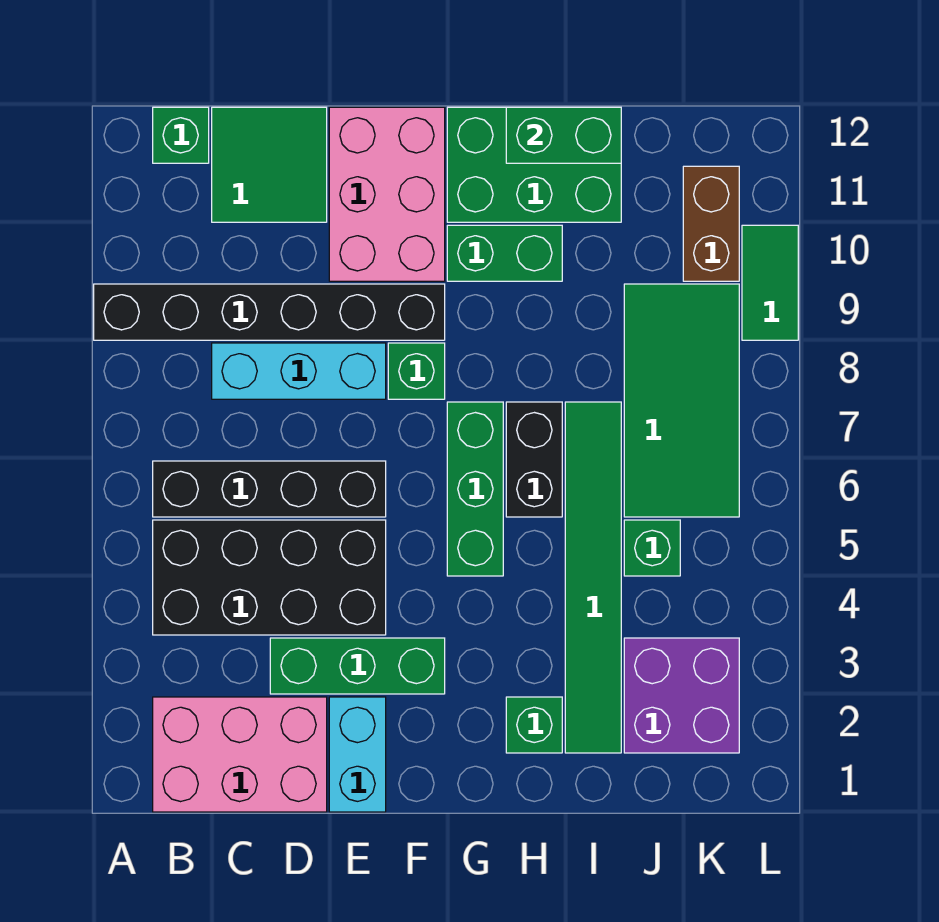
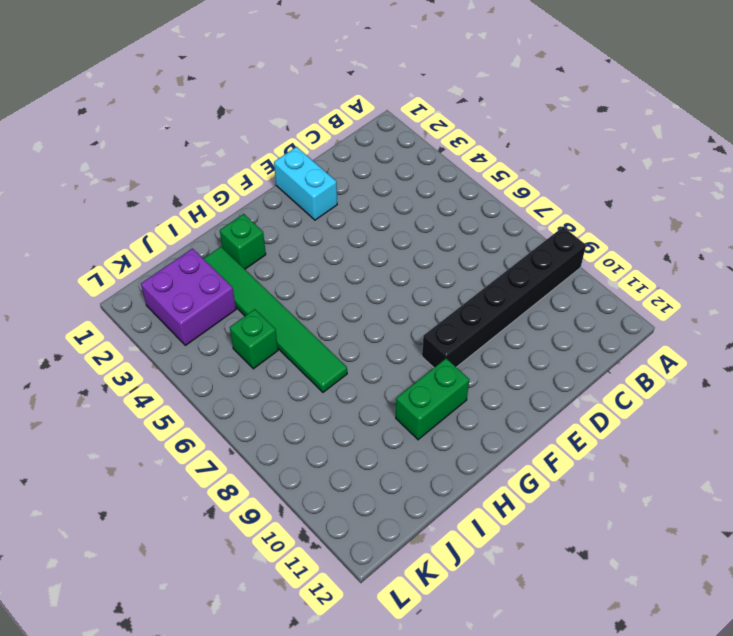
none -> pink brick B1:D2 level 1
none -> black brick B4:E5 level 1
none -> black brick B6:E6 level 1

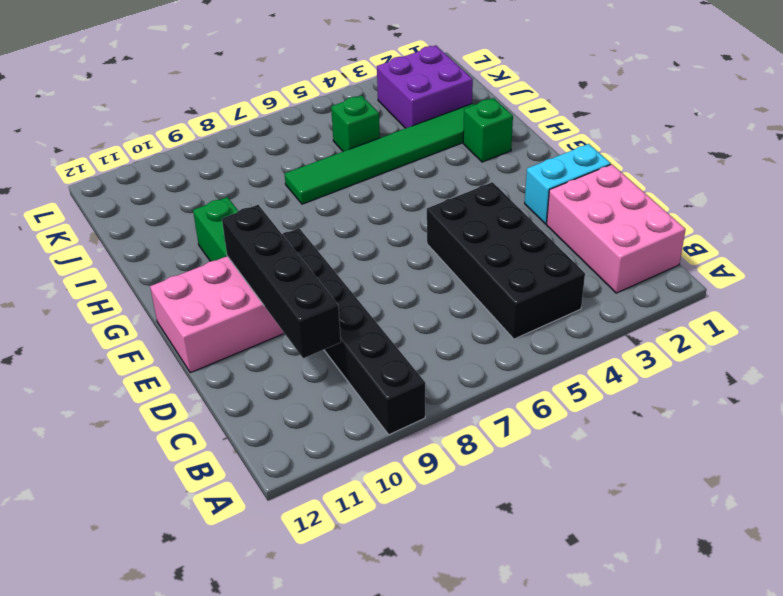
black brick C10:F10 level 2 -> black brick B6:E6 level 1
none -> green brick B12 level 1
none -> cyan brick C8:E8 level 1
none -> green tile C11:D12 level 1

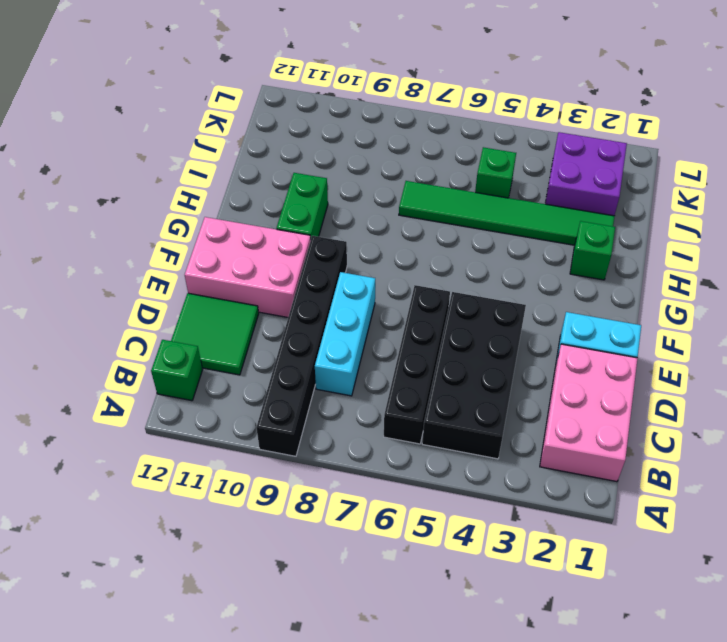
none -> green brick D3:F3 level 1
none -> green brick F8 level 1
none -> green brick G5:G7 level 1

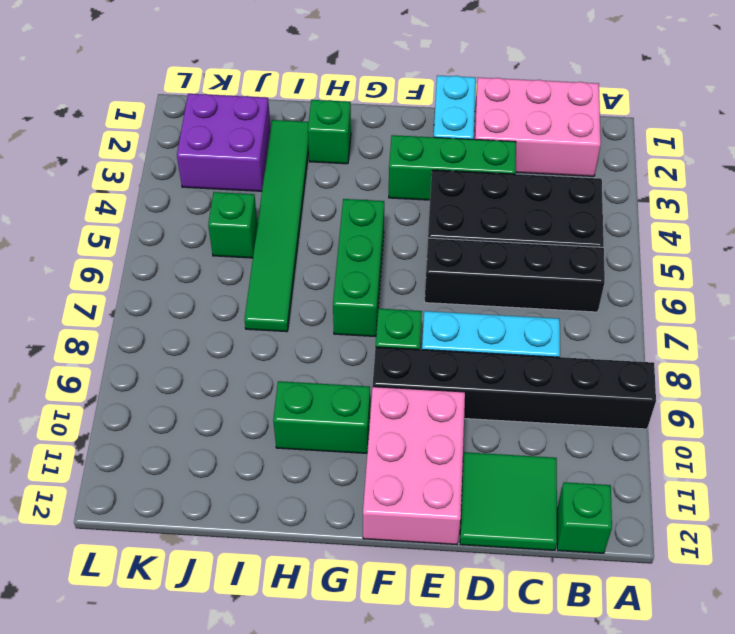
none -> green brick G11:I12 level 1
none -> black brick H6:H7 level 1
none -> green tile J6:K9 level 1

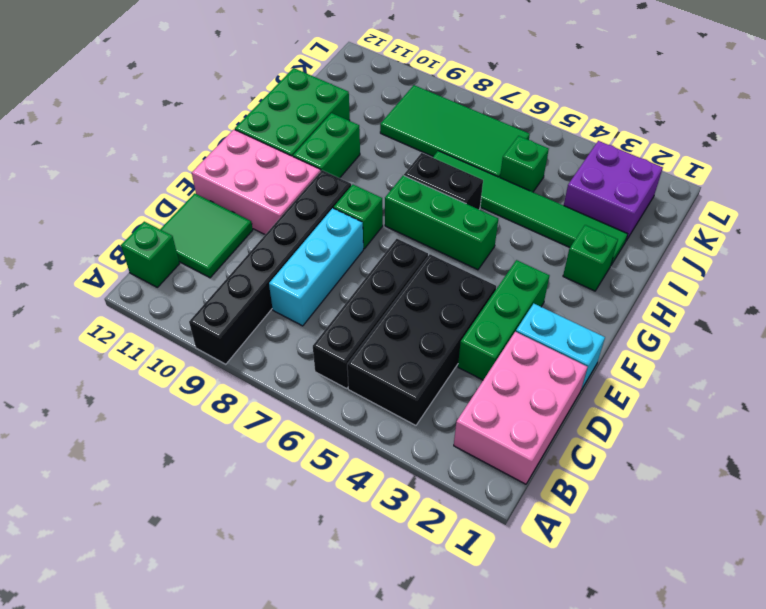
none -> brown brick K10:K11 level 1
none -> green tile L9:L10 level 1
none -> green brick H12:I12 level 2

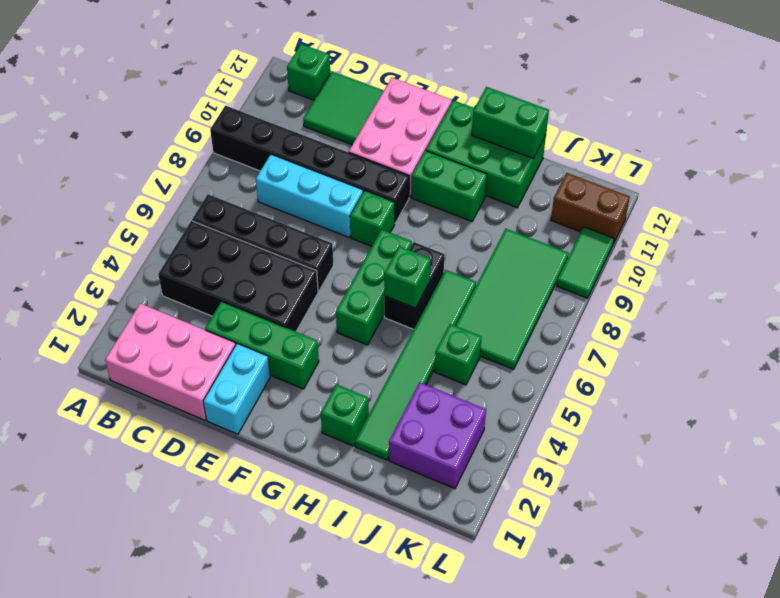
green brick H6 level 2 -> none
brown brick K11:L11 level 1 -> brown brick K10:K11 level 1

